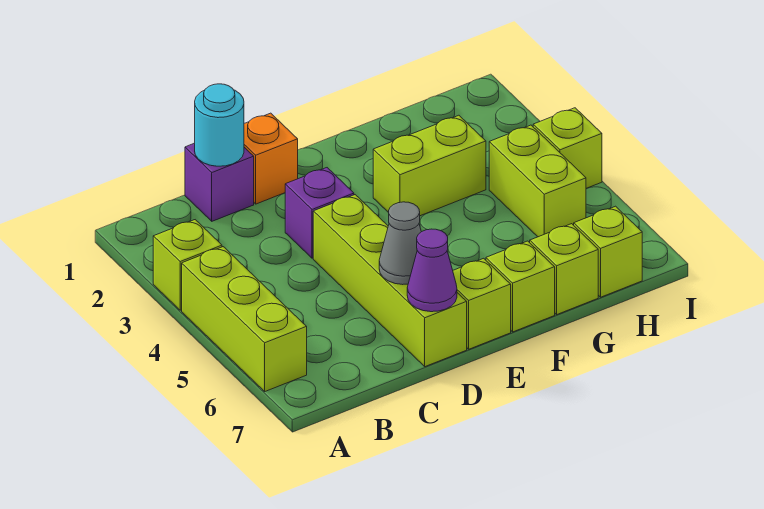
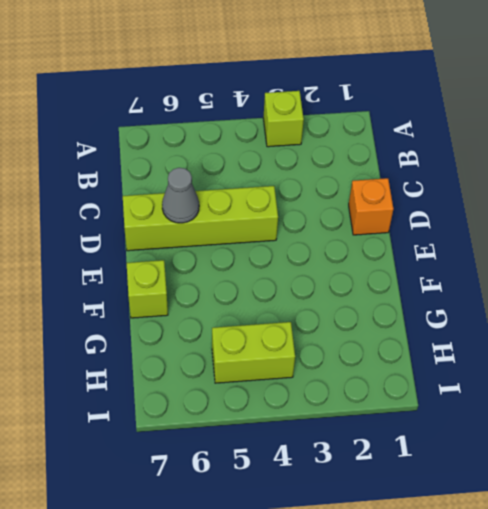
none -> lime brick A4:A6 level 1
none -> purple brick C1 level 1
none -> purple brick D3 level 1

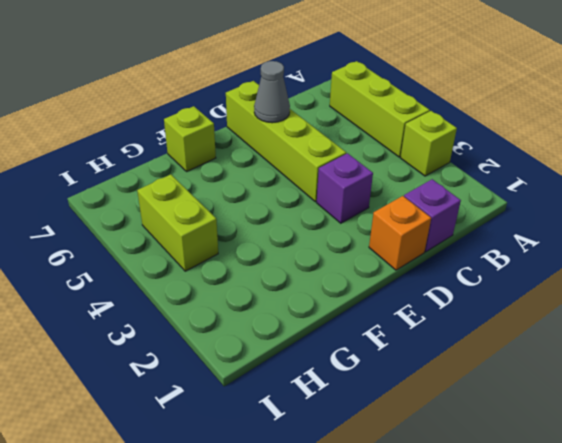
none -> lime brick E7 level 1
none -> lime brick F3:G3 level 1
none -> lime brick G7 level 1

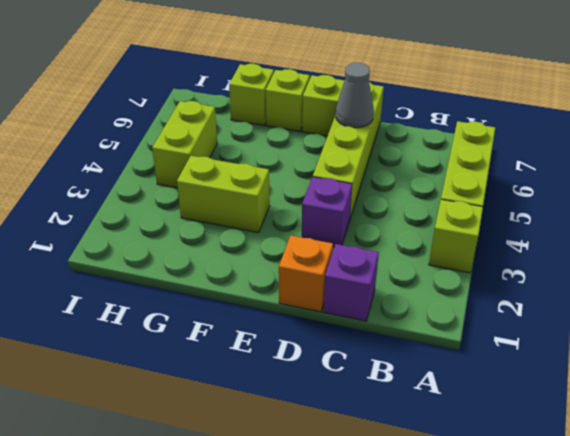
none -> lime brick H7 level 1
none -> lime brick I4 level 1
none -> cyan round brick C1 level 2

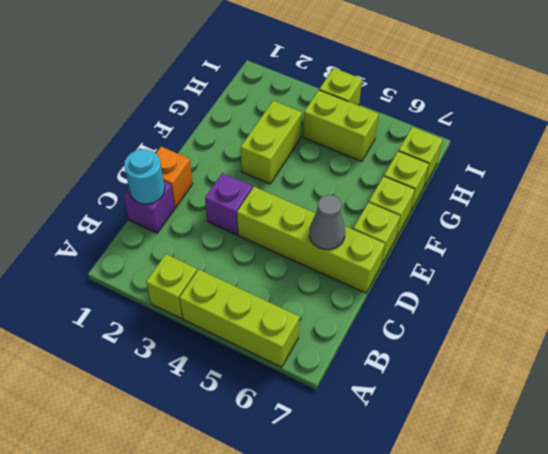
none -> purple cone D7 level 2

